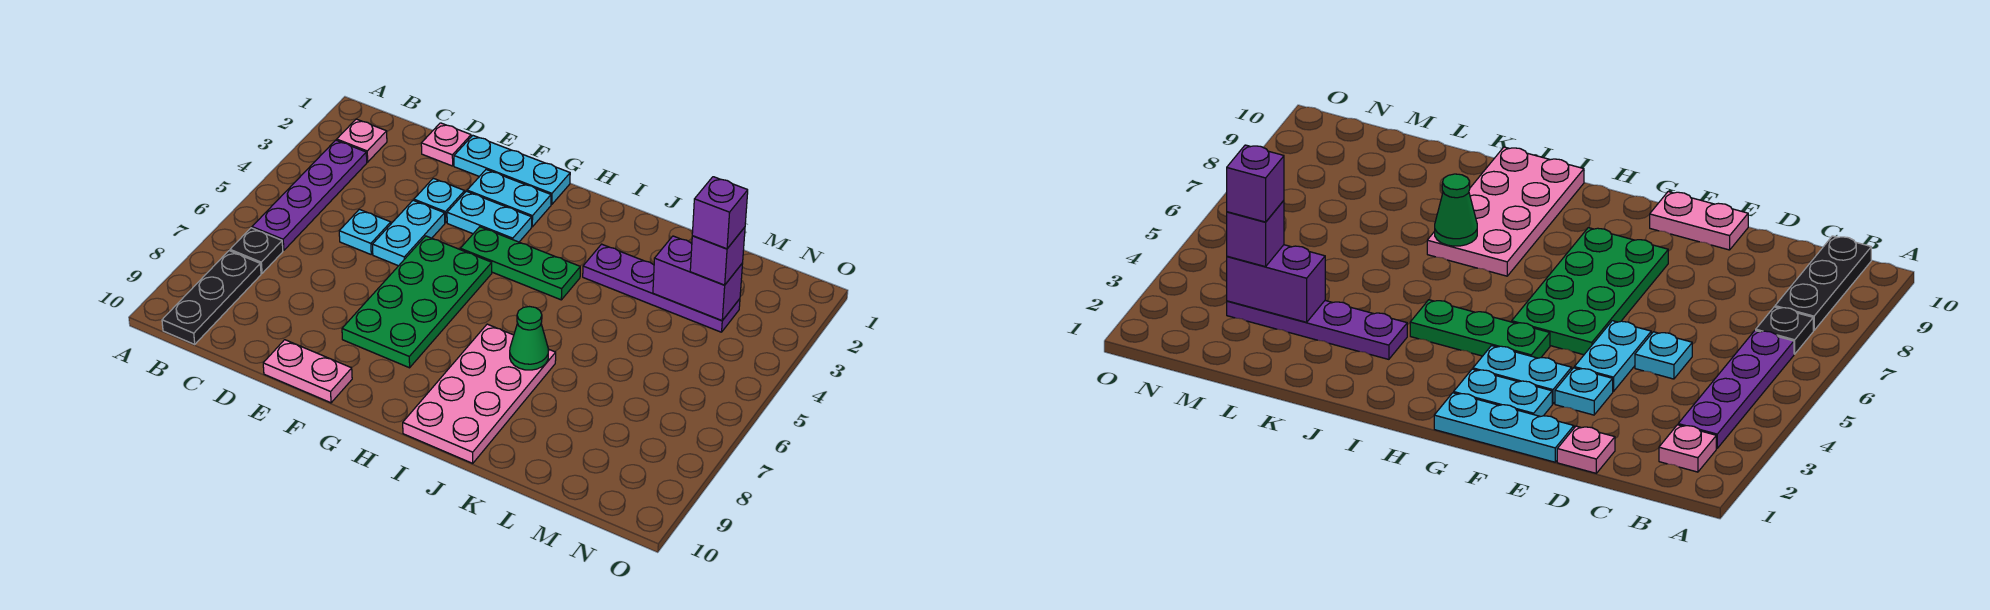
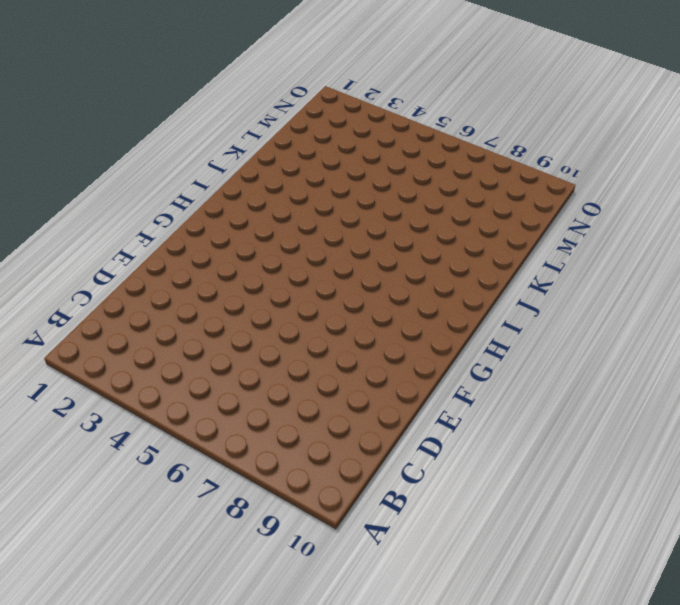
none -> pink plate B2 level 1
none -> purple plate B3:B6 level 1
none -> black plate B7 level 1

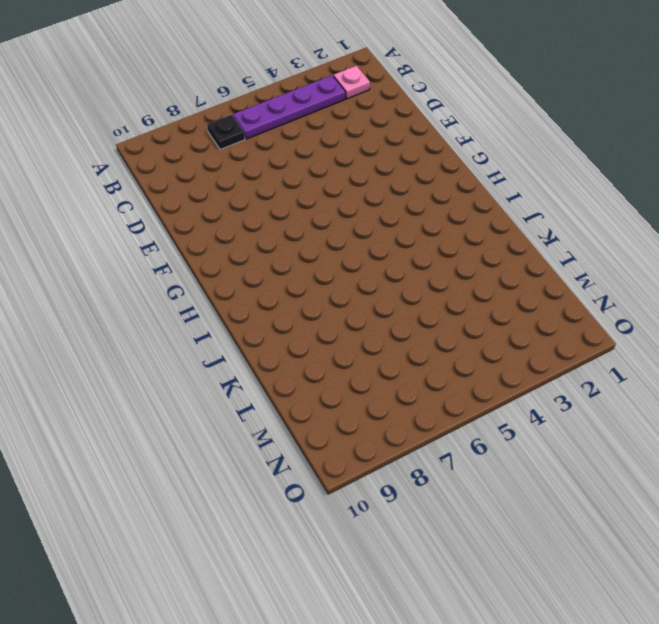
none -> black plate B8:B10 level 1
none -> pink plate D1 level 1
none -> cyan plate D5 level 1

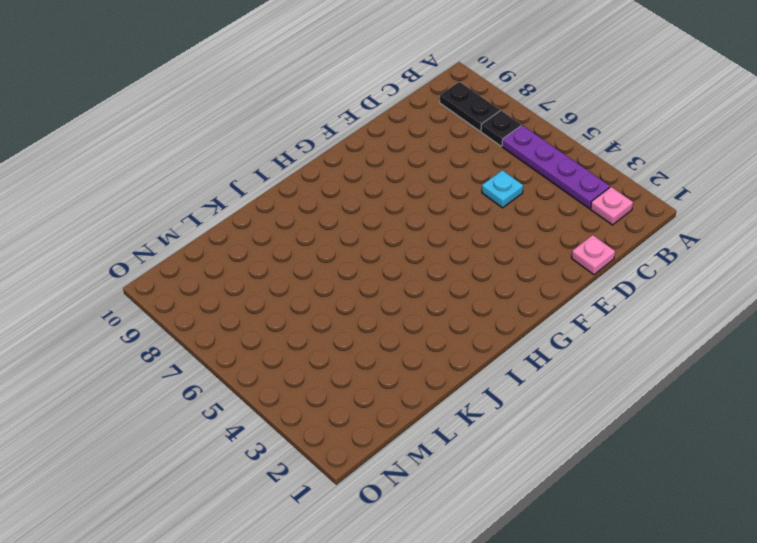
black plate B8:B9 level 1 -> black plate B8:B10 level 1
none -> cyan plate E1:G1 level 1
none -> cyan plate E3 level 1
none -> cyan plate E4:E5 level 1

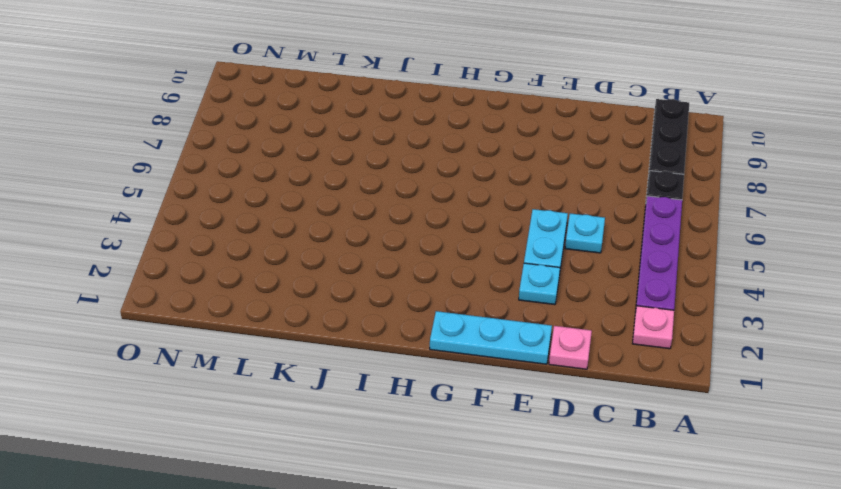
none -> pink plate E10:F10 level 1
none -> cyan plate F2:G2 level 1
none -> cyan plate F3:G3 level 1

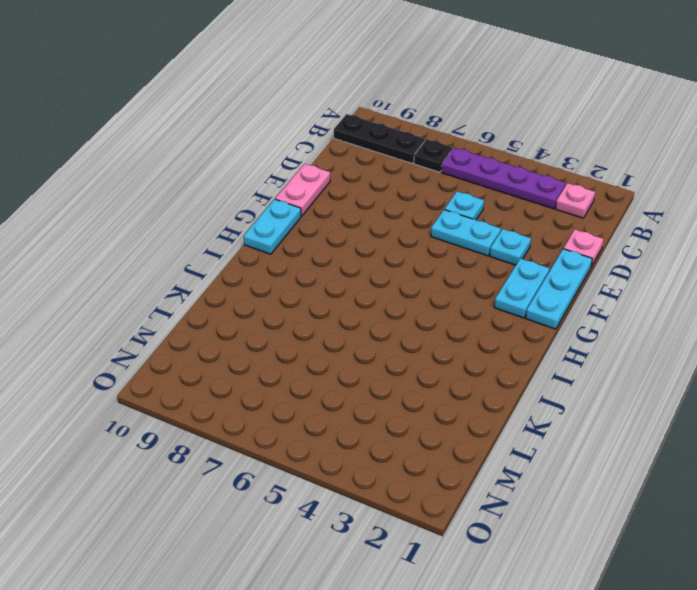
cyan plate G10:H10 level 1 -> cyan plate F3:G3 level 1
none -> green plate F5:G8 level 1
none -> green plate G4:I4 level 1
none -> pink plate I7:J10 level 1

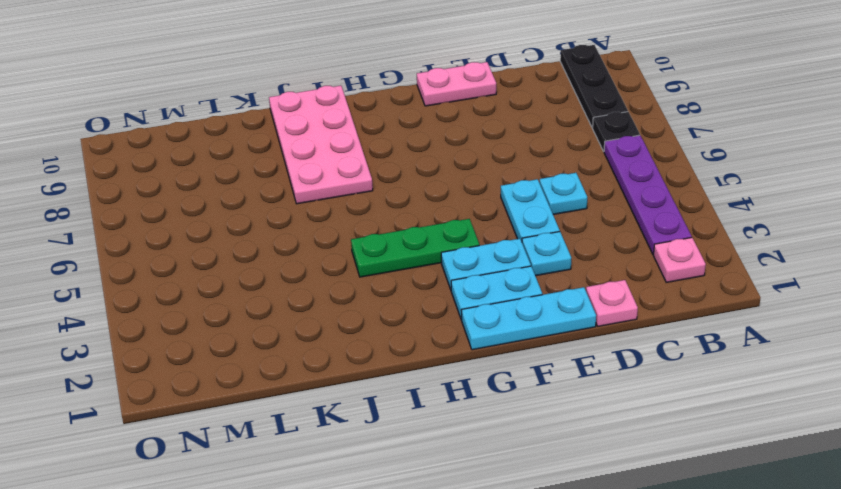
none -> green plate F5:G8 level 1
none -> purple plate J3:M3 level 1
none -> green cone J7 level 2

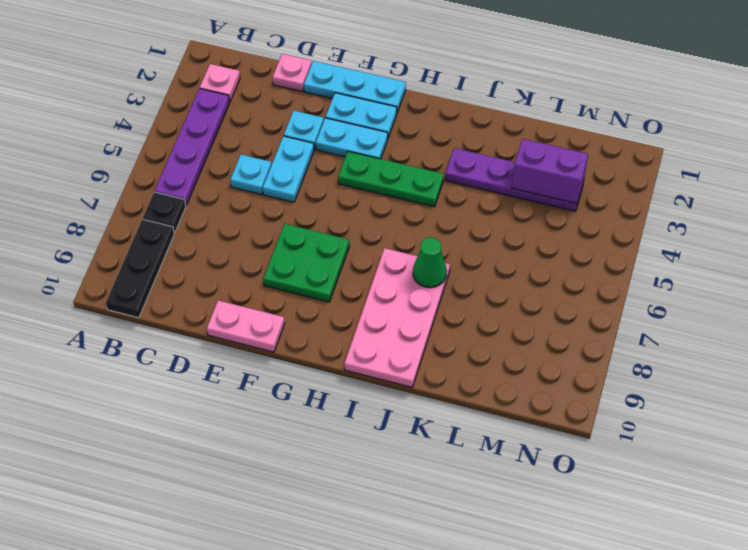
green plate F7:G8 level 1 -> green plate F5:G8 level 1
none -> purple brick M3 level 3
none -> purple brick M3 level 4

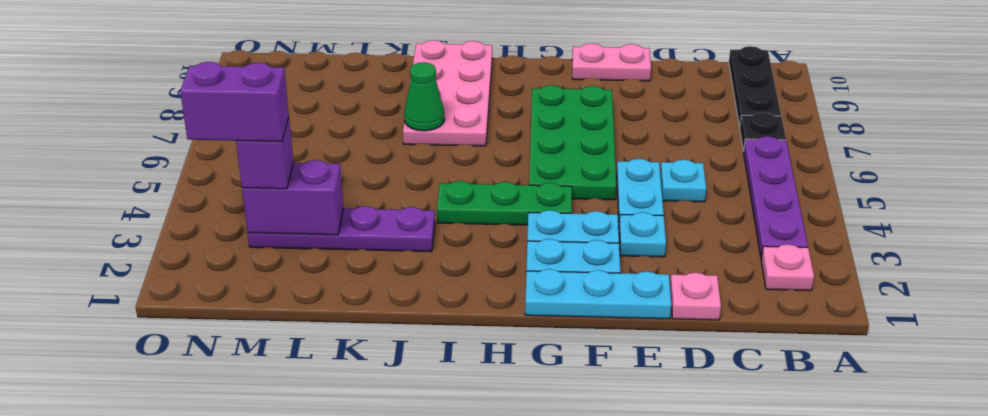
purple brick M3:N3 level 4 -> purple brick M3 level 4

